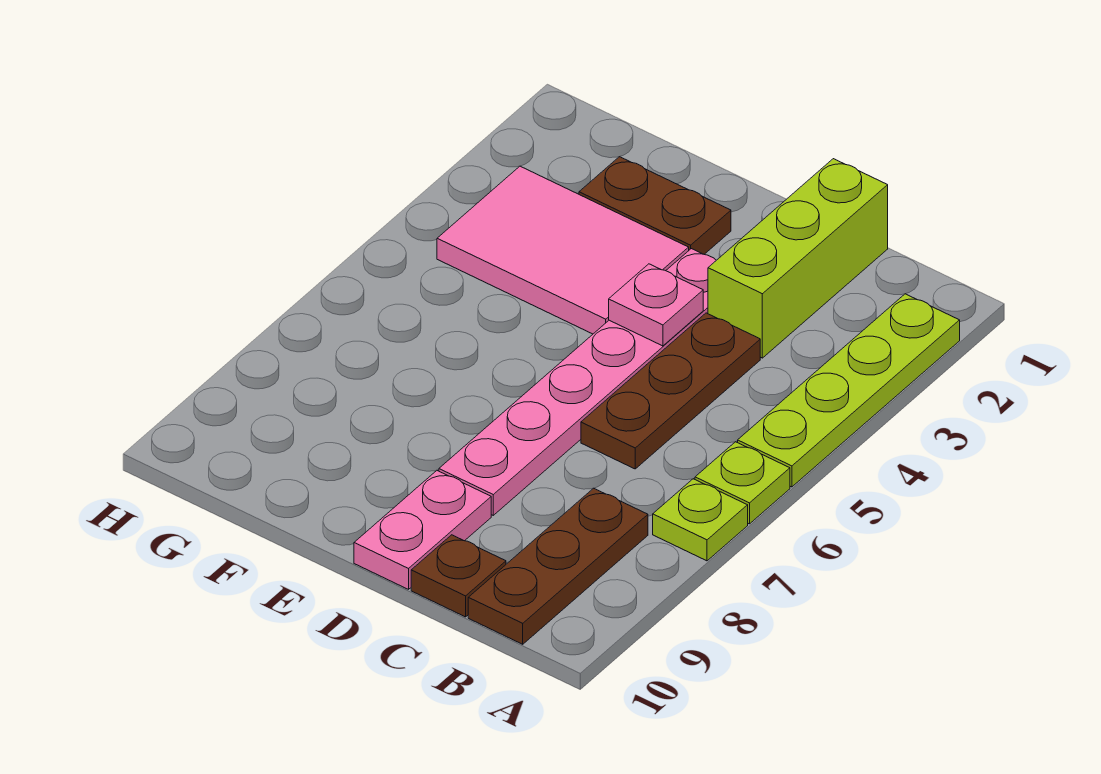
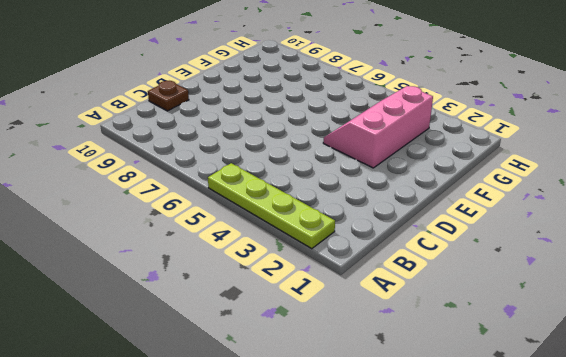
pink slope E3:G4 level 1 top 3 -> pink tile E3:G4 level 1
none -> lime plate A6 level 1
none -> lime plate A7 level 1
none -> brown plate B8:B10 level 1

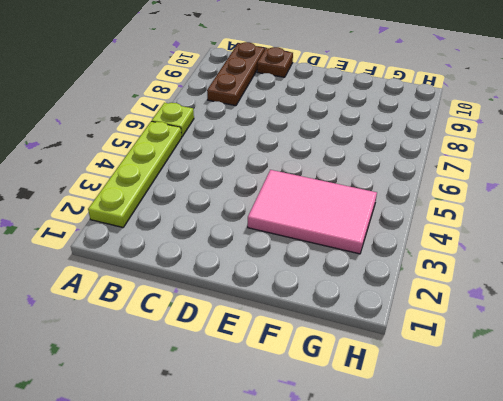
none -> lime plate A7 level 1
none -> lime brick C1:C3 level 1
none -> brown plate C4:C6 level 1

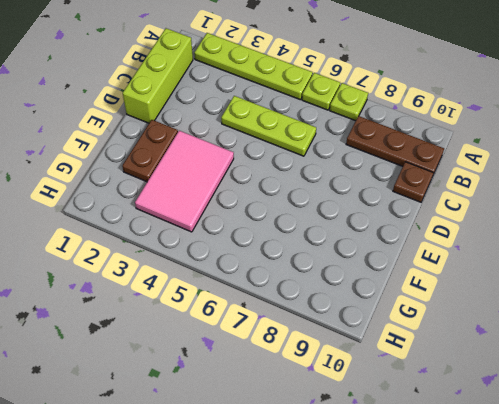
lime brick B1:D1 level 1 -> lime brick C1:C3 level 1
lime plate C4:C6 level 1 -> brown plate C4:C6 level 1
none -> pink plate D3:D8 level 1
none -> pink plate D9:D10 level 1
none -> pink plate D4 level 2

